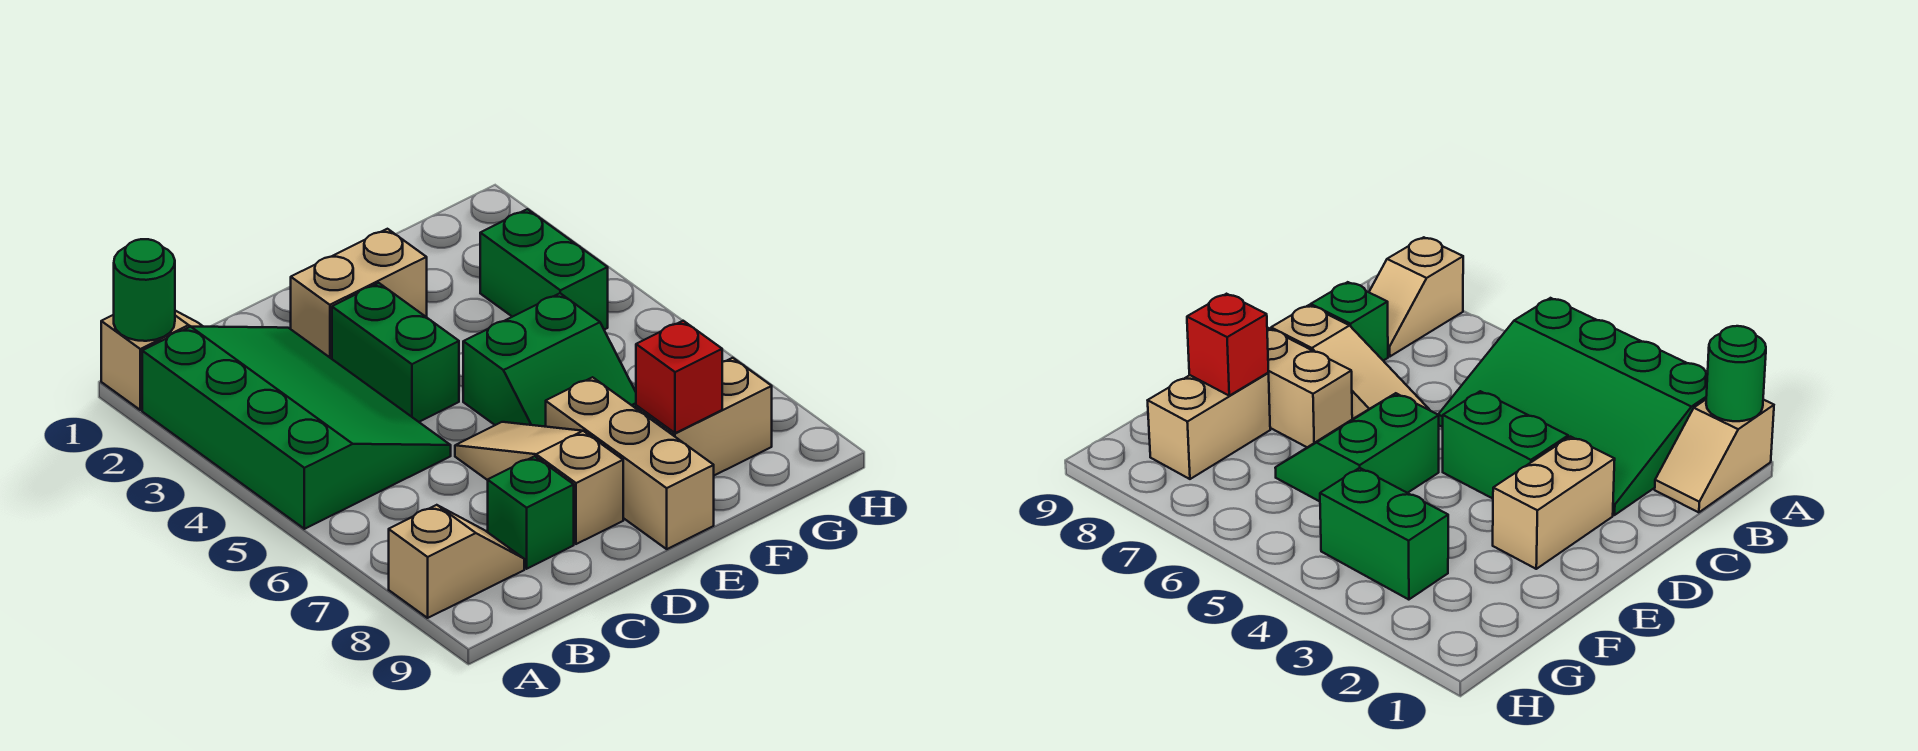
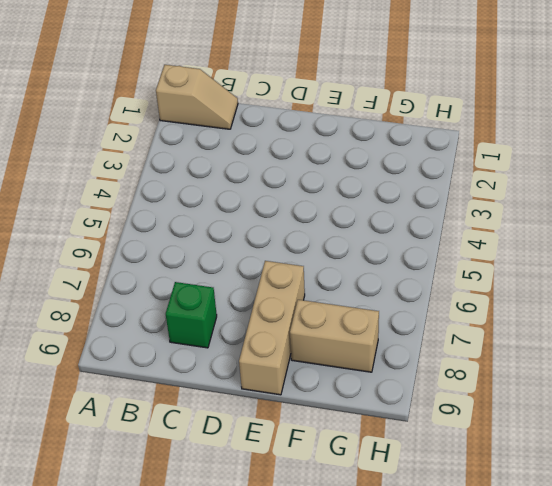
none -> green slope A2:C5 level 1 top A
none -> tan slope A8:B8 level 1 top A
none -> tan brick D2:E2 level 1

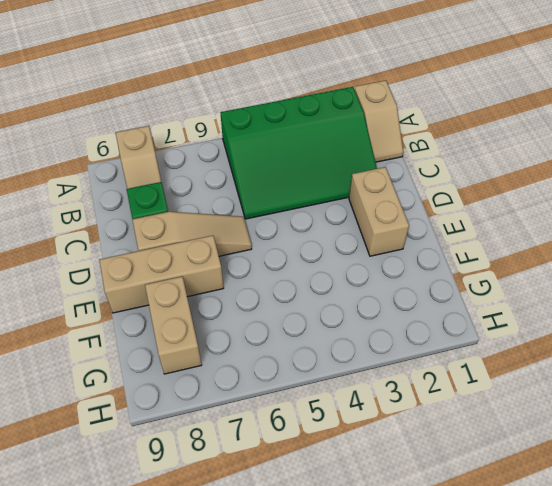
none -> green brick D3:D4 level 1
none -> green slope E5:F6 level 1 top 5
none -> green brick G3:G4 level 1

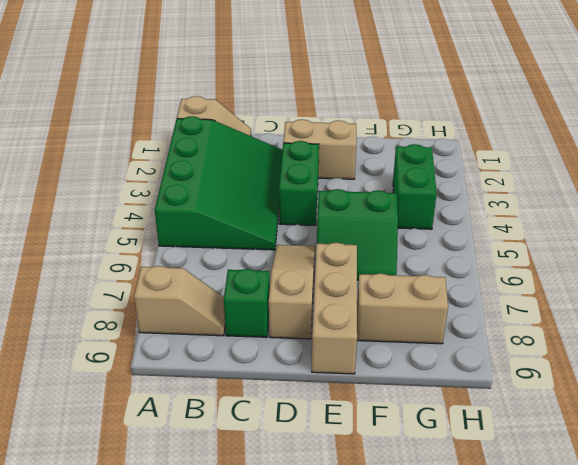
none -> green round brick A1 level 2
none -> red brick F8 level 2

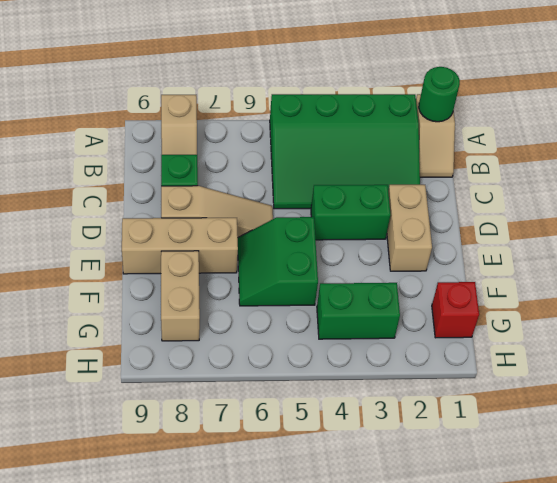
red brick G1 level 1 -> red brick F8 level 2

